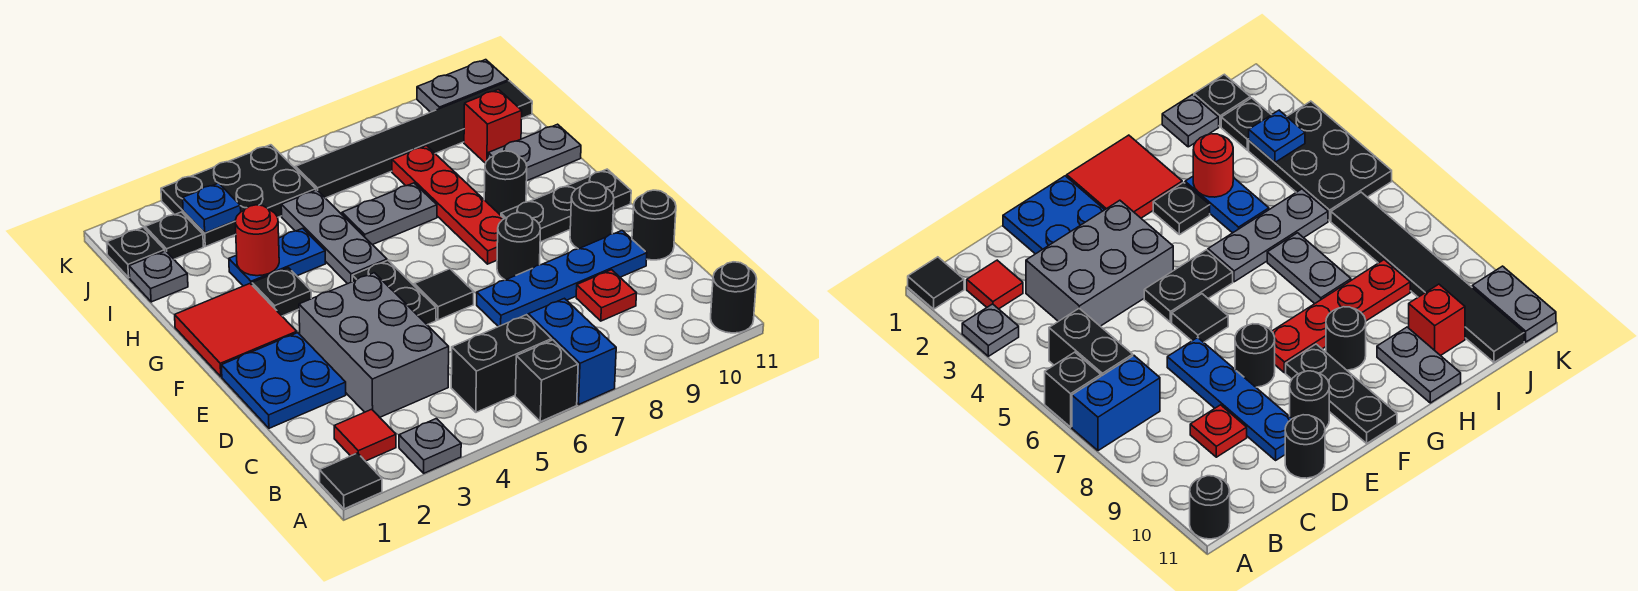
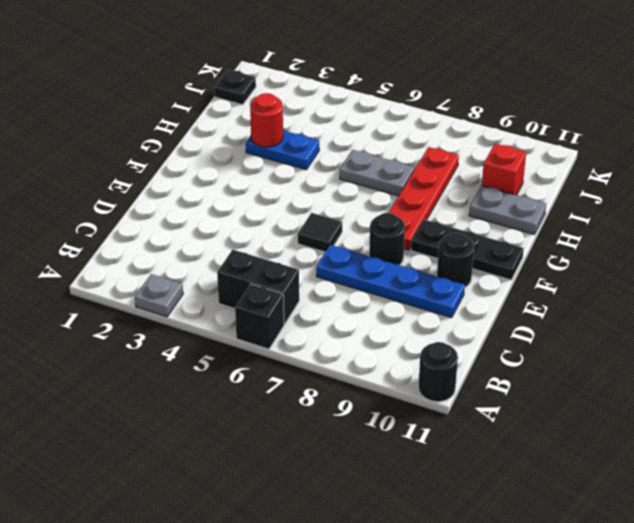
none -> black tile A1 level 1
none -> blue brick A7:B7 level 1
none -> red tile B2 level 1
none -> grey brick C3:E4 level 1

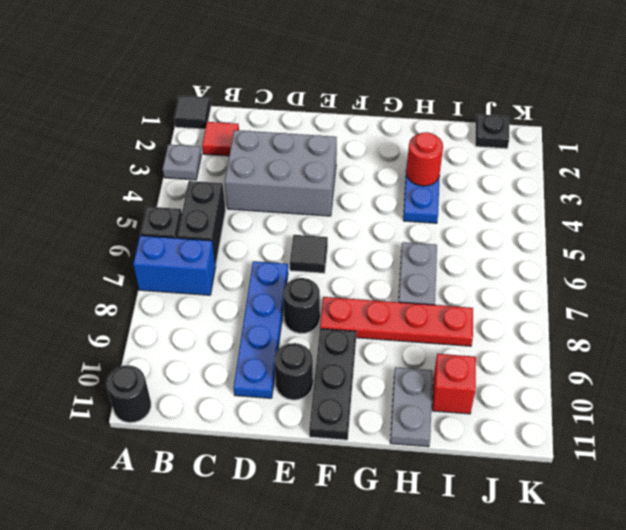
none -> red plate C9 level 1
none -> blue plate D1:E2 level 1
none -> black round brick D11 level 1
none -> black plate E5:F5 level 1

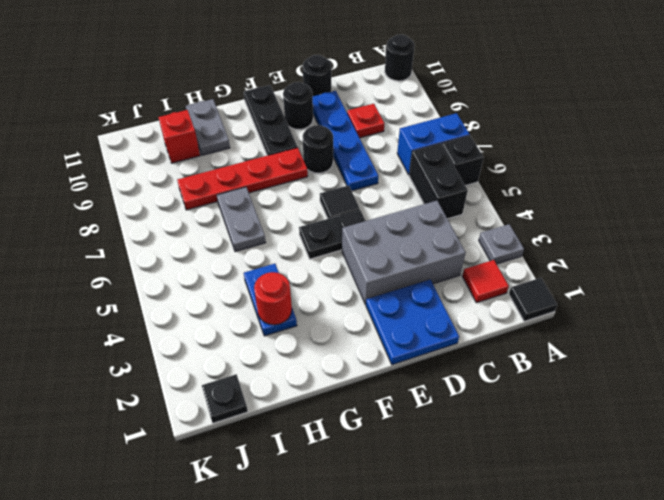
none -> red tile F1:G2 level 1
none -> black plate G3 level 1
none -> grey plate G5:I5 level 1
none -> black round brick G9 level 1

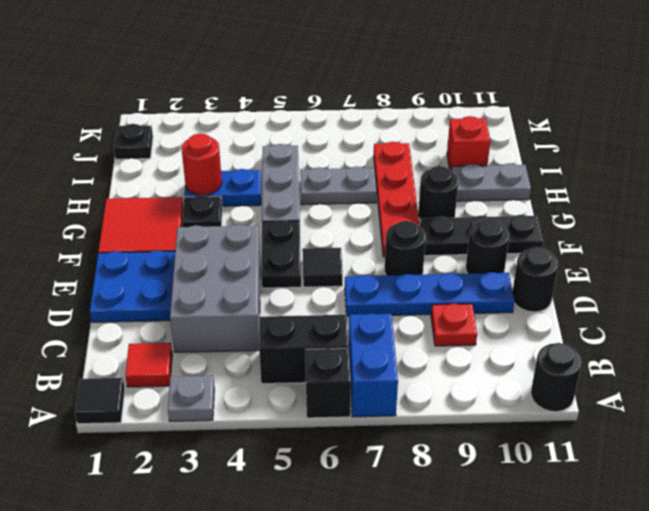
none -> grey plate I1 level 1
none -> black plate J2 level 1
none -> black plate J3:K5 level 1
none -> black tile J6:J11 level 1

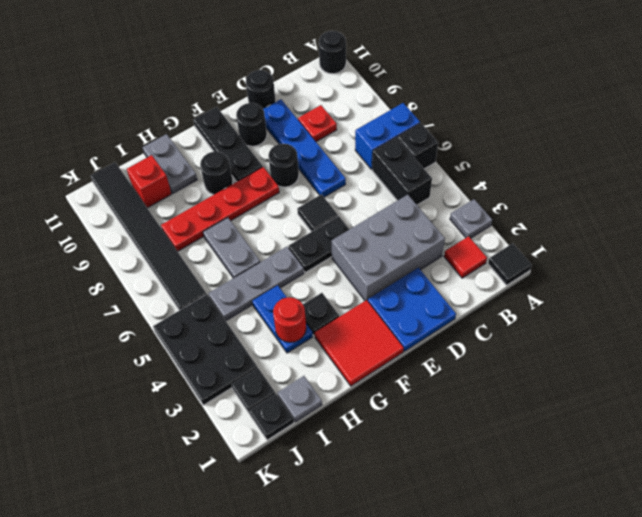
none -> grey plate K10:K11 level 1
none -> blue plate J3 level 2

